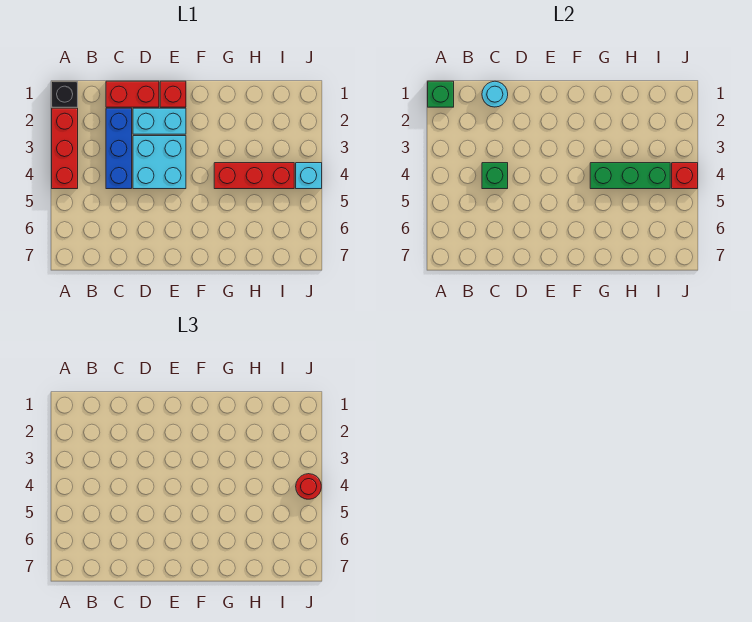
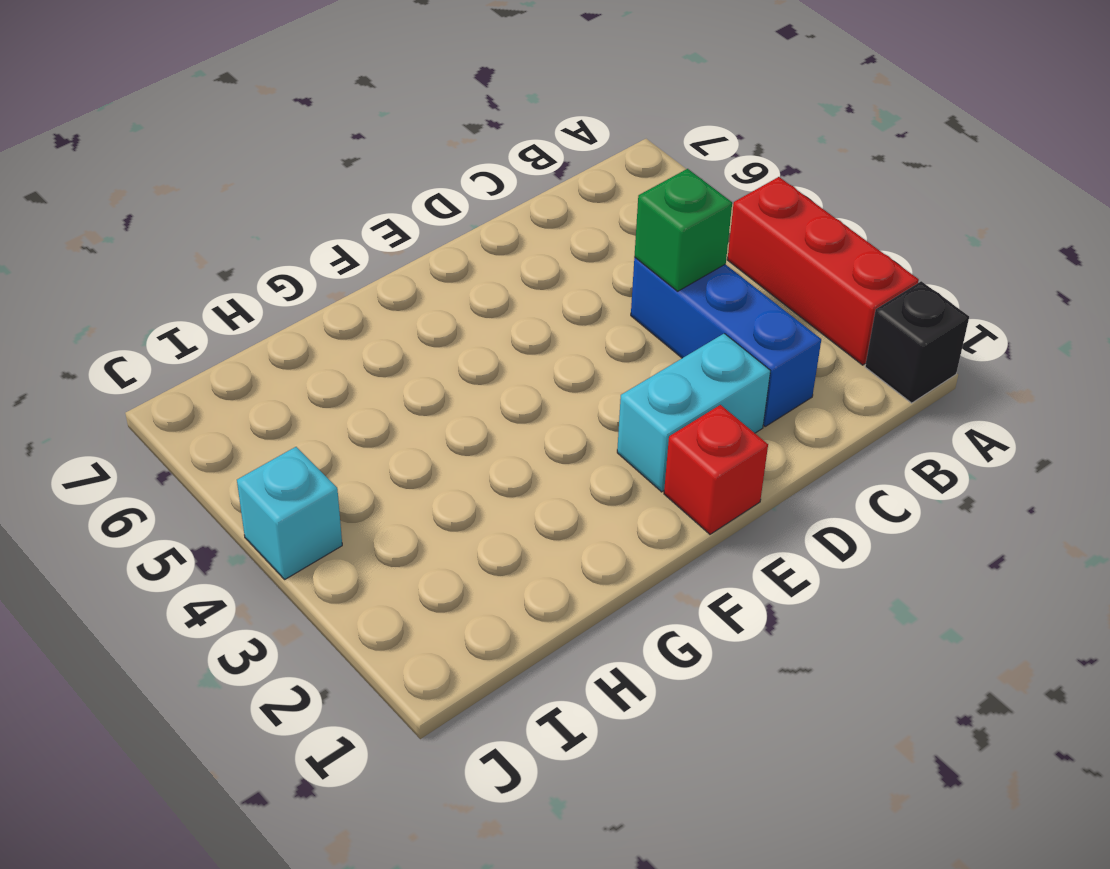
none -> red brick C1:D1 level 1
none -> cyan brick D3:E4 level 1
none -> red brick G4:I4 level 1

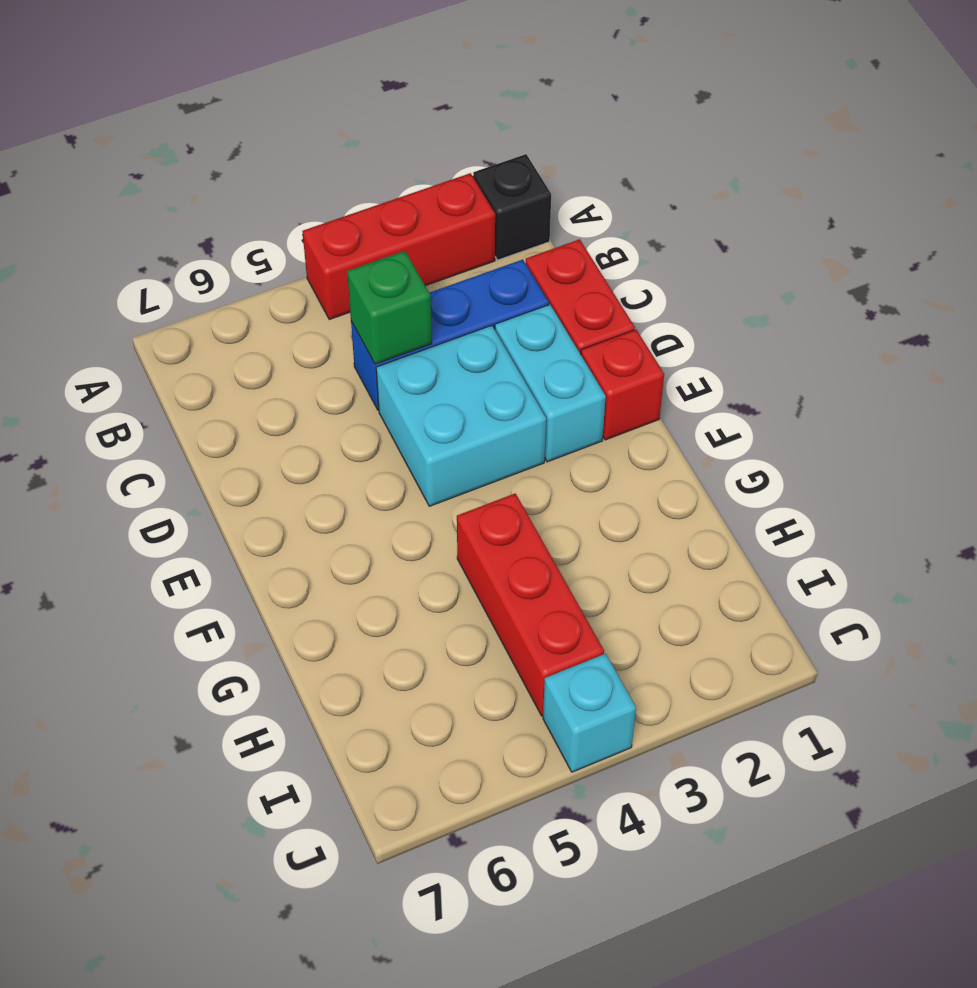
none -> green brick A1 level 2
none -> cyan round brick C1 level 2
none -> green brick G4:I4 level 2

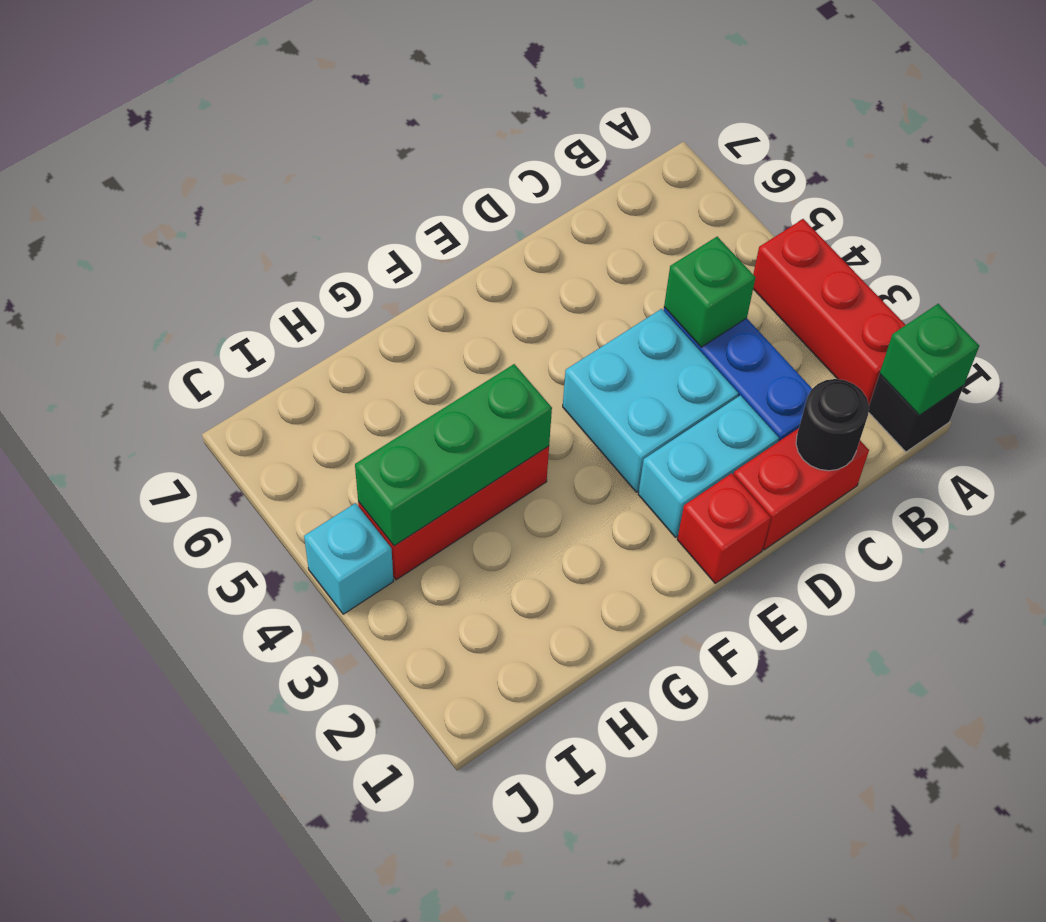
black round brick C1 level 2 -> cyan round brick C1 level 2
none -> red brick J4 level 2
none -> red round brick J4 level 3

